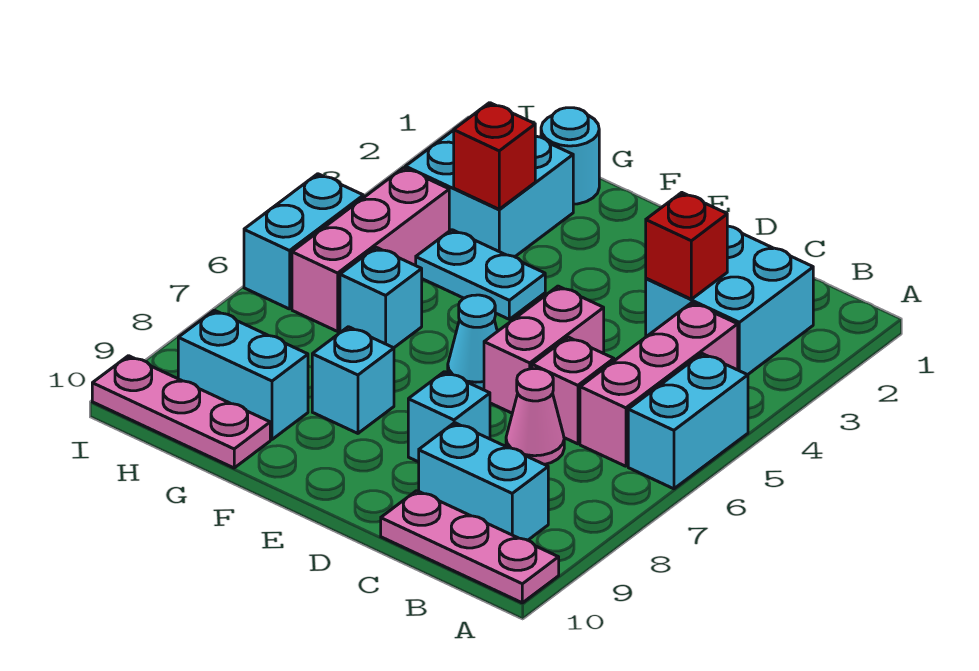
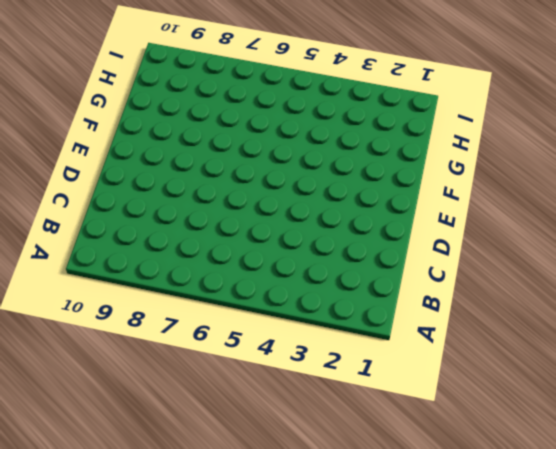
none -> cyan brick A5:A6 level 1
none -> pink plate A10:C10 level 1
none -> cyan brick B2:C3 level 1

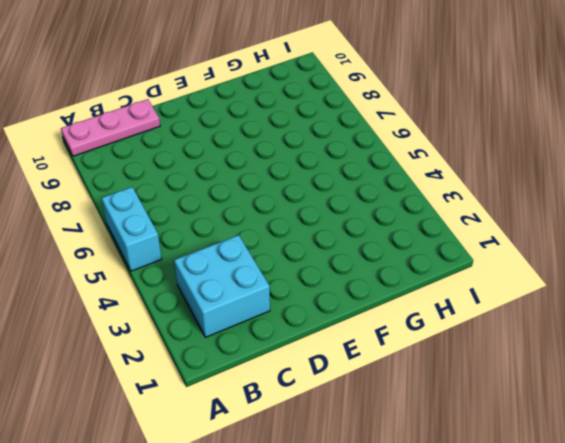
none -> pink brick B4:B6 level 1
none -> cyan brick B9:C9 level 1
none -> pink brick C6 level 1

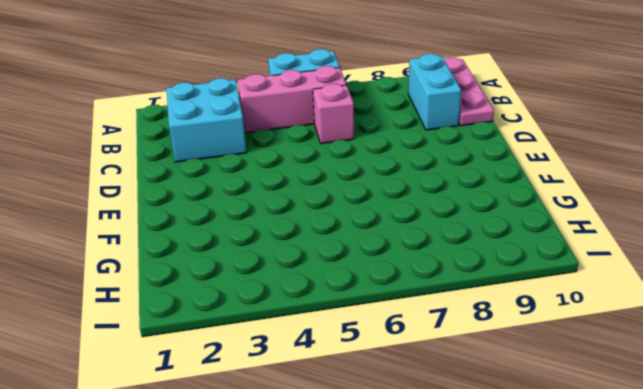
none -> pink cone C7 level 1
none -> pink brick D5:D6 level 1
none -> cyan brick D8 level 1

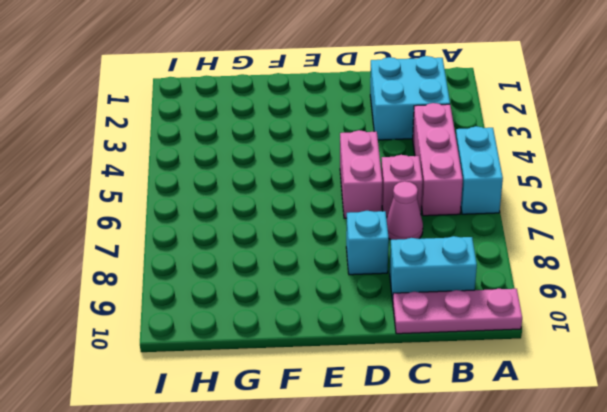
none -> cyan cone E6 level 1
none -> cyan plate F4:G4 level 1
none -> cyan brick F8 level 1

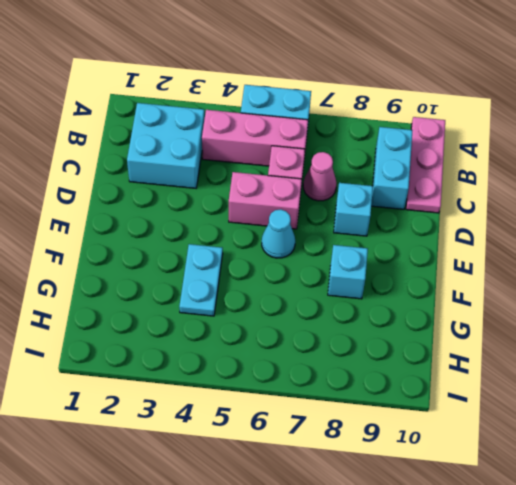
none -> cyan round brick G1 level 1
none -> cyan brick G2:H3 level 1
none -> cyan brick G6 level 1

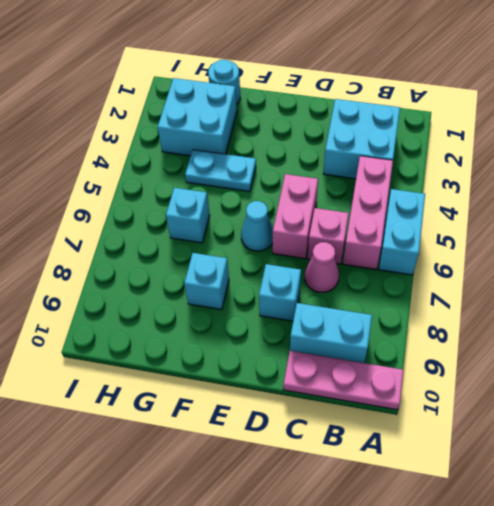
none -> cyan brick G9:H9 level 1
none -> pink plate G10:I10 level 1
none -> pink brick H4:H6 level 1

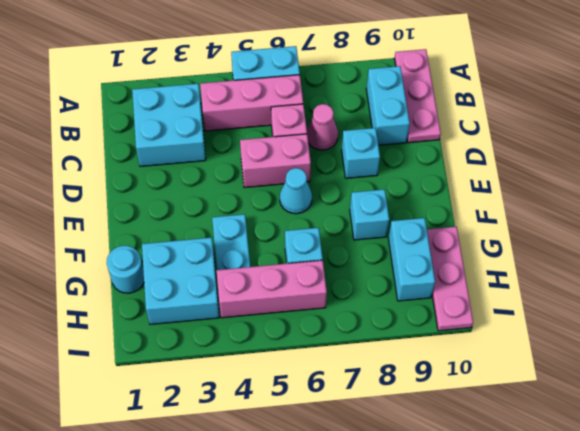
none -> cyan brick I5:I6 level 1
none -> red brick C3 level 2
none -> red brick G3 level 2

